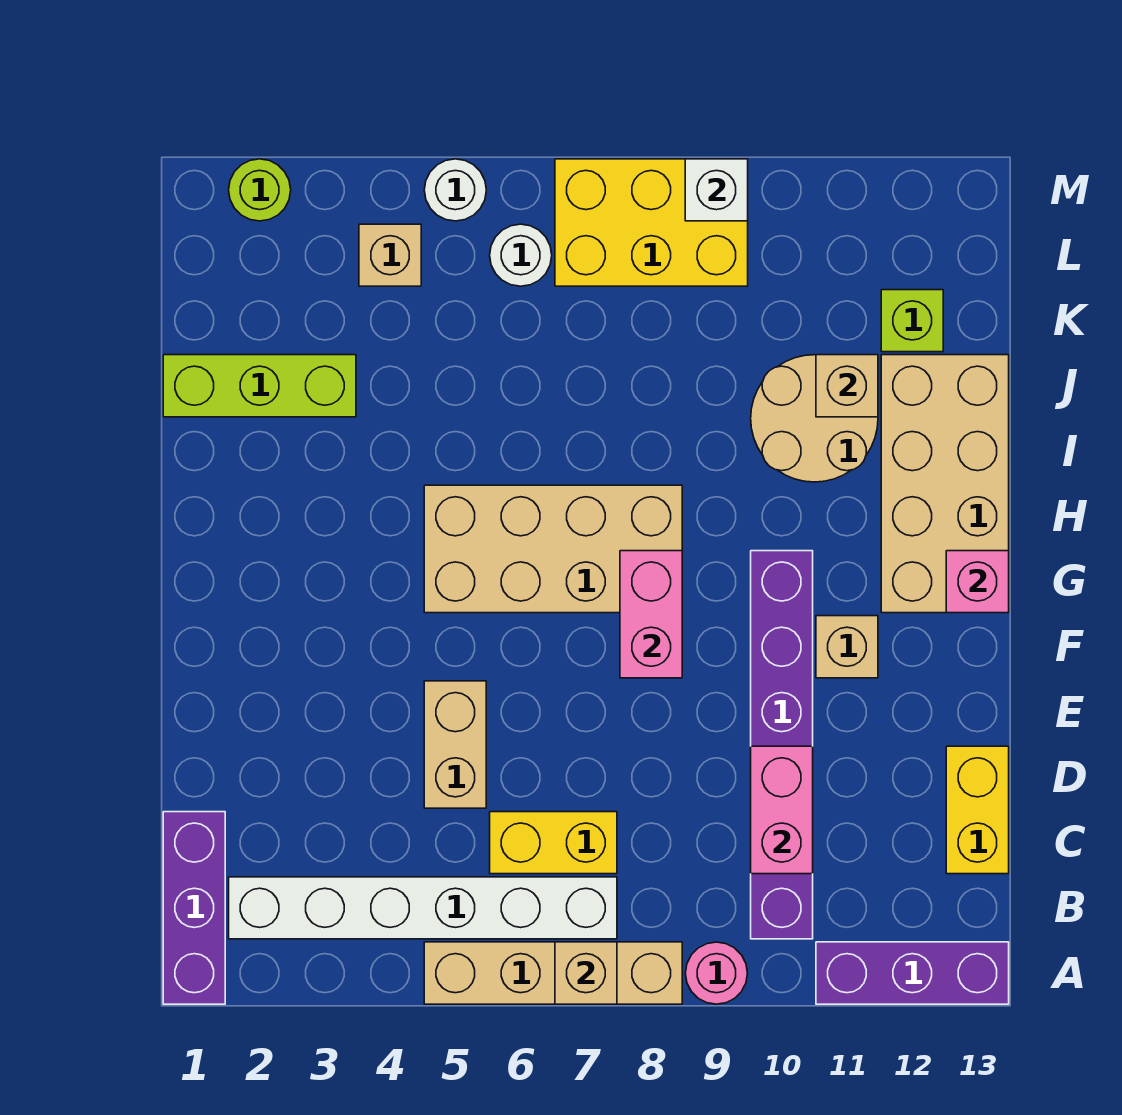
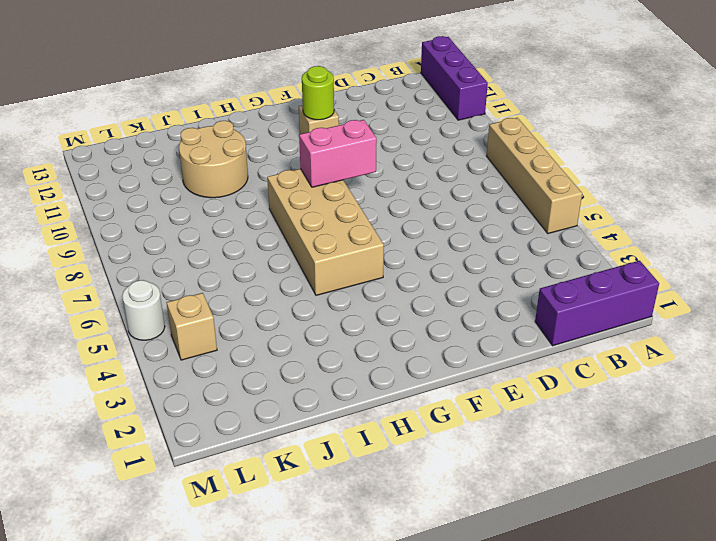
lime round brick F11 level 2 -> lime round brick M2 level 1
none -> pink round brick A9 level 1
none -> white brick B2:B7 level 1
none -> purple brick B10:G10 level 1

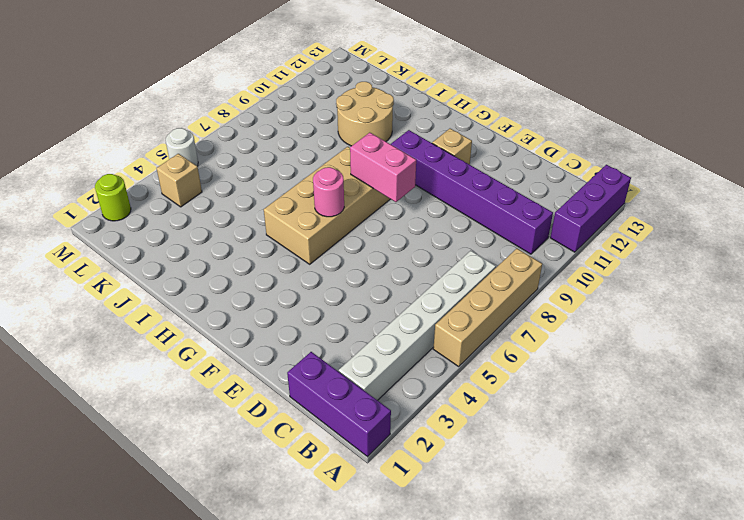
pink round brick G6 level 2 -> pink round brick A9 level 1
none -> yellow brick C6:C7 level 1
none -> yellow brick C13:D13 level 1
none -> tan brick D5:E5 level 1

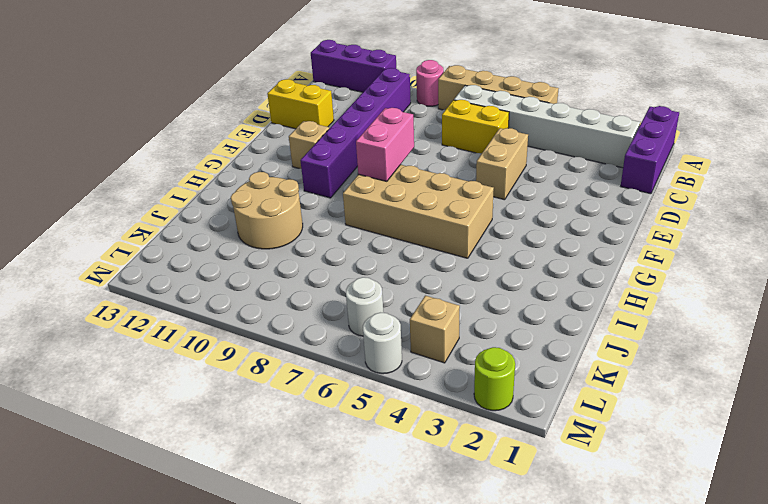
yellow brick D12:D13 level 1 -> yellow brick C13:D13 level 1
none -> tan brick G12:J13 level 1
none -> lime brick J1:J3 level 1
none -> lime brick K12 level 1

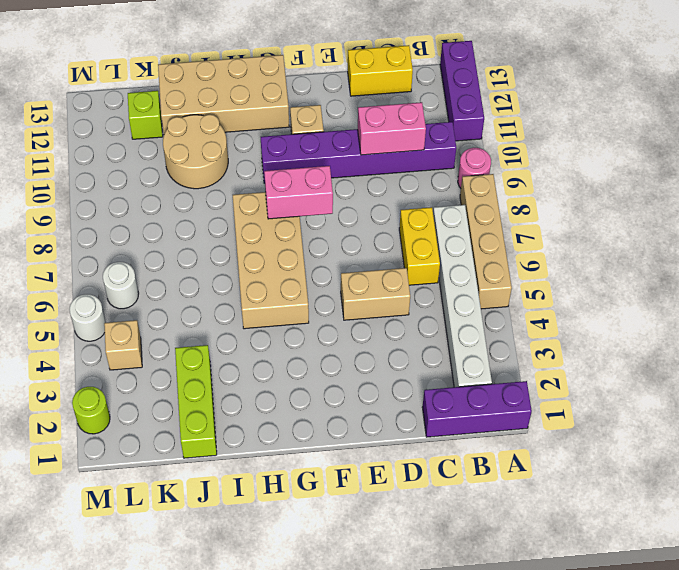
none -> yellow brick L7:M9 level 1
none -> tan brick A7 level 2
none -> pink brick G13 level 2

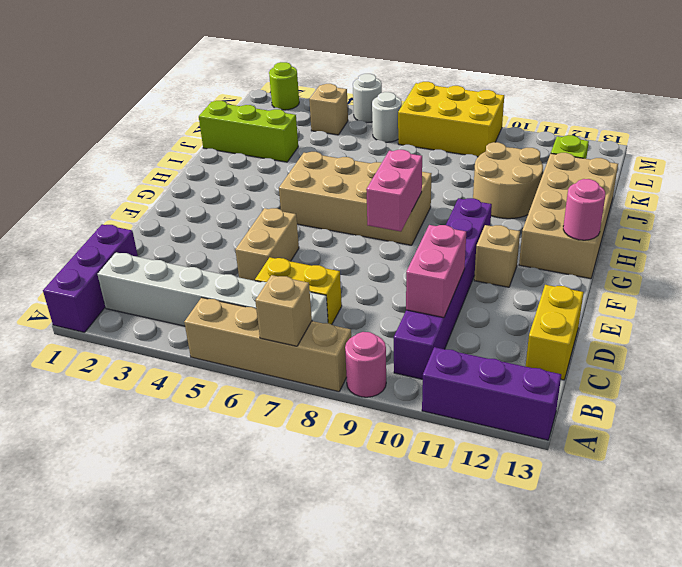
pink round brick G13 level 2 -> pink brick G13 level 2
none -> tan brick J11 level 2
none -> white brick M9 level 2

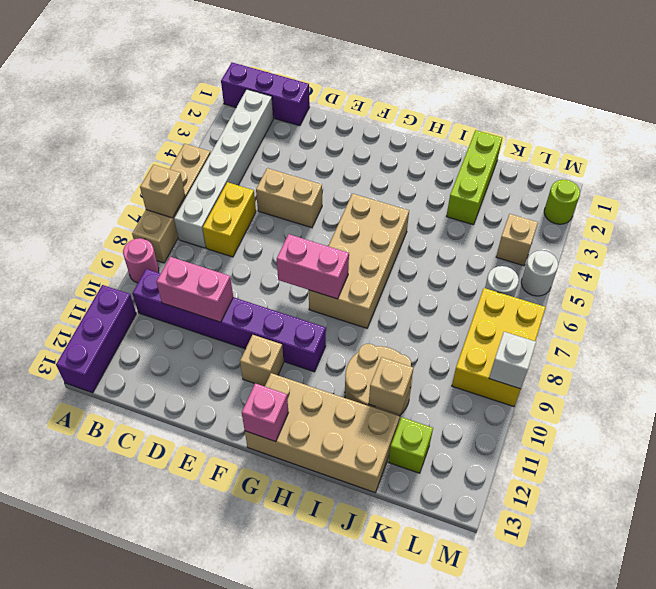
none -> yellow brick C13:D13 level 1

